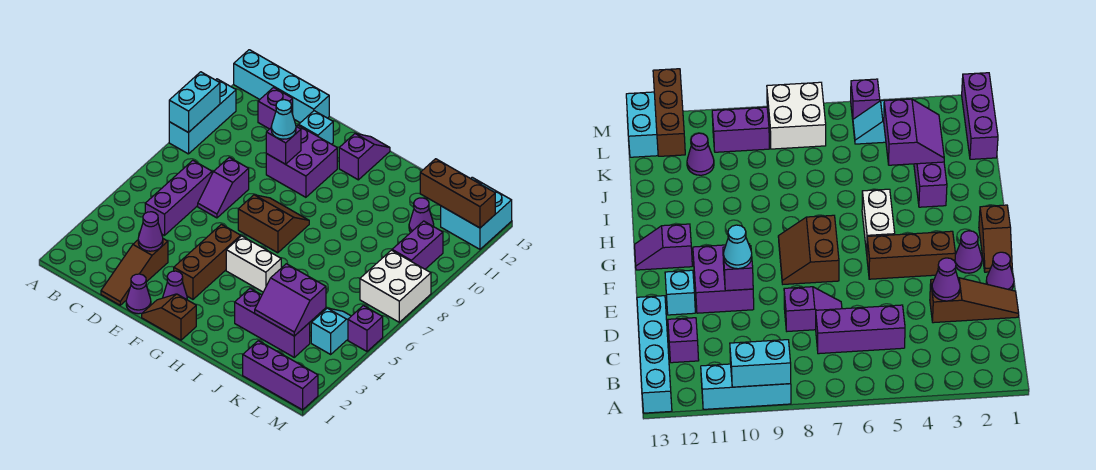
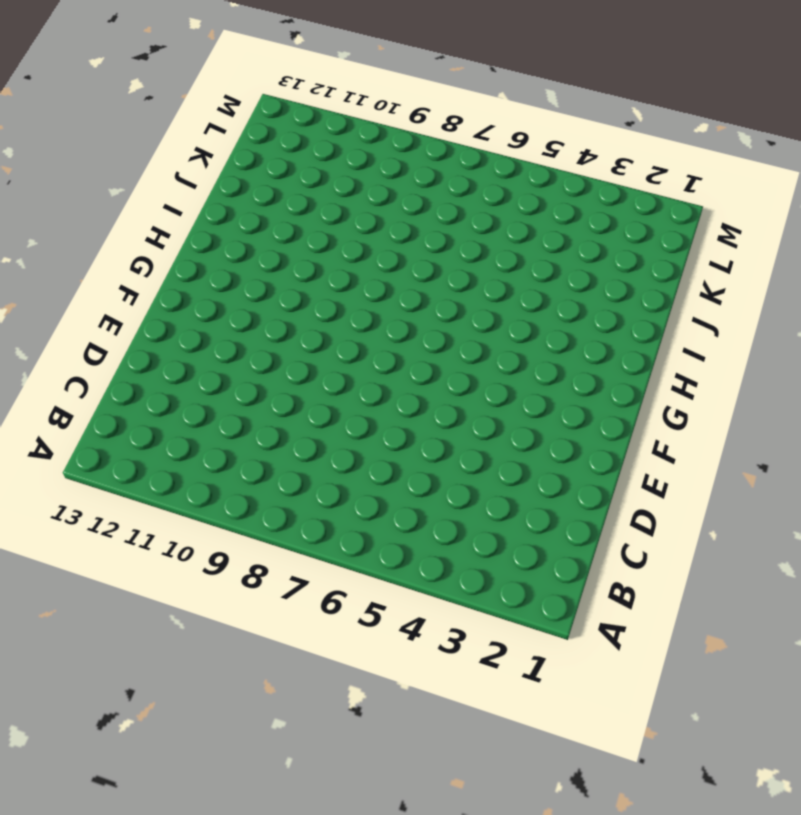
none -> cyan brick A9:A11 level 1
none -> cyan brick A13:D13 level 1
none -> purple brick C5:C7 level 1

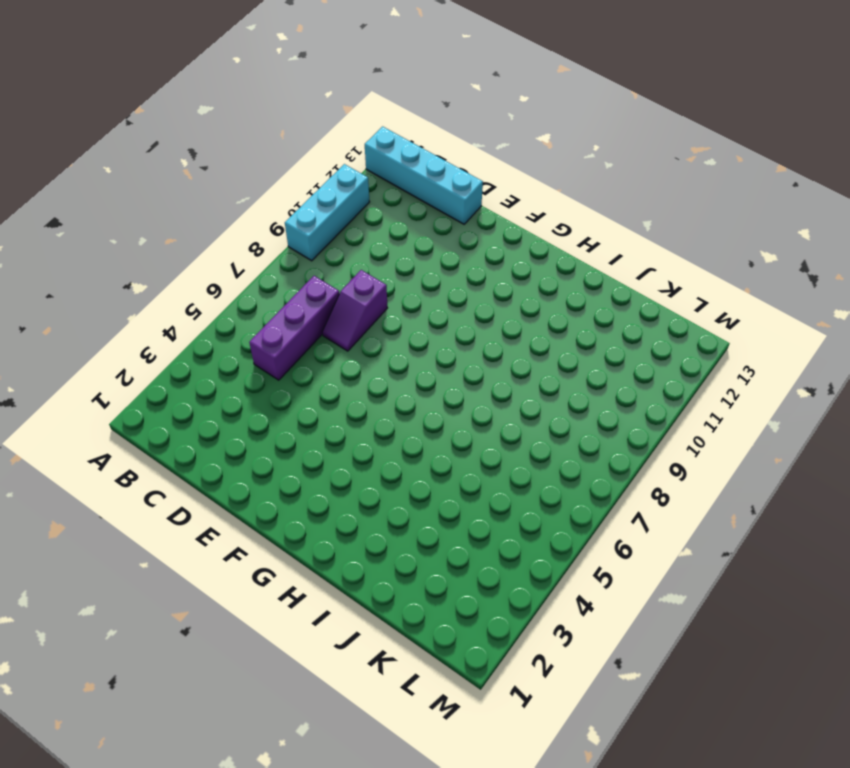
none -> purple brick C12 level 1
none -> brown slope D1:D3 level 1 top 3
none -> purple cone E1 level 1

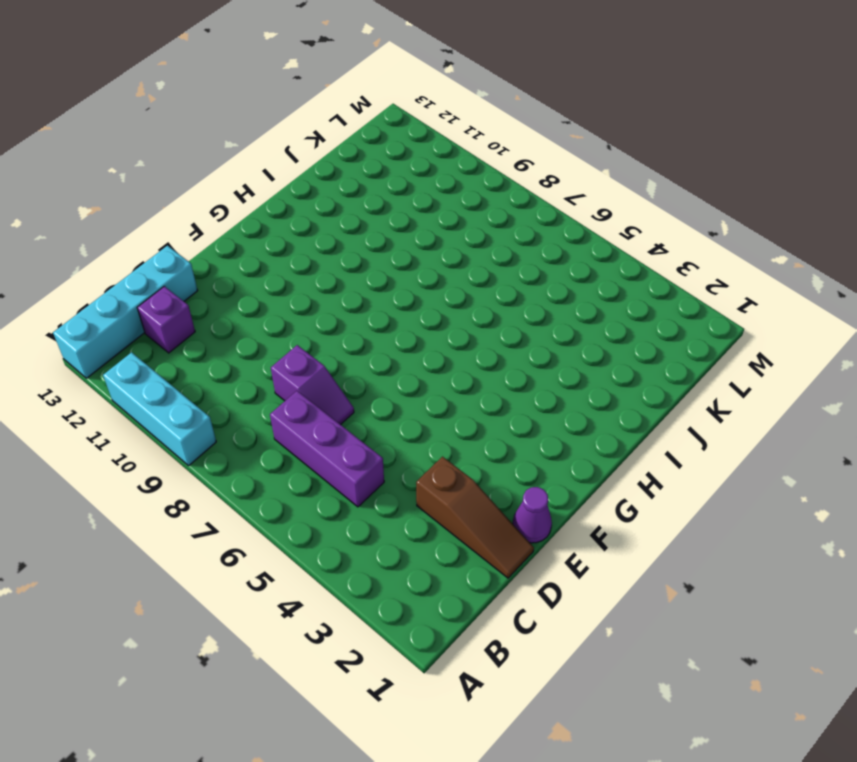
none -> purple brick E10:F11 level 1
none -> cyan brick E12 level 1
none -> brown slope F1:G1 level 1 top G

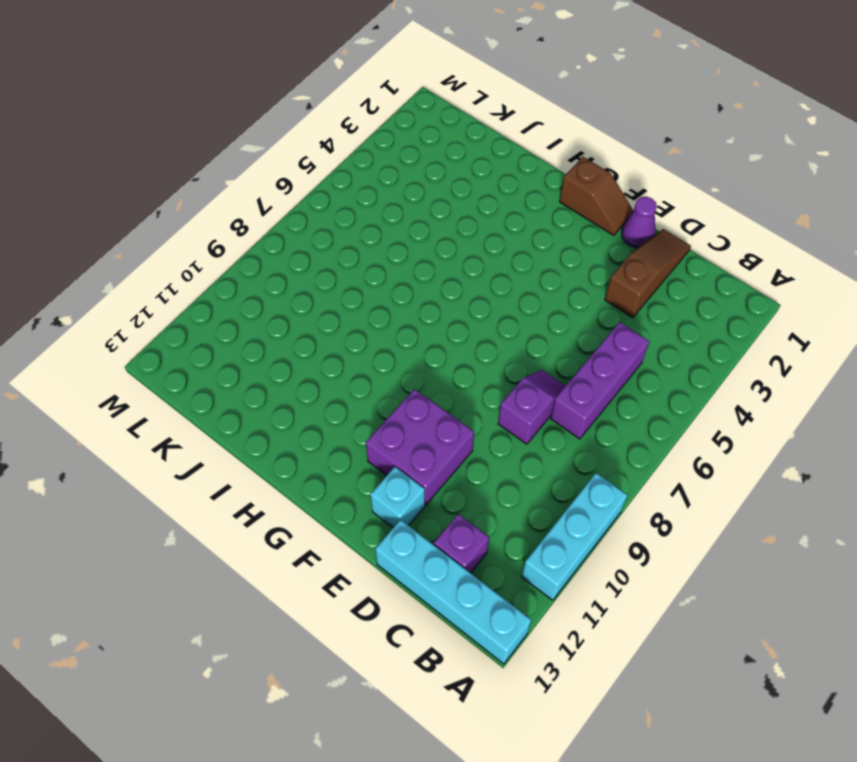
none -> purple cone F2 level 1
none -> brown brick F3:F5 level 1
none -> brown slope F7:G8 level 1 top 7

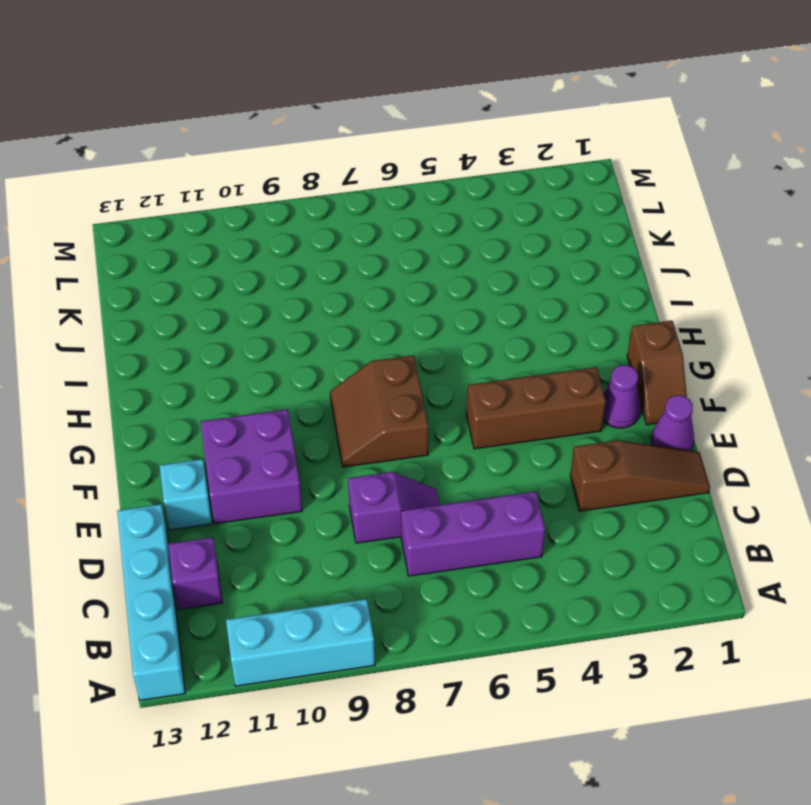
none -> white brick G5:H5 level 1
none -> purple slope G12:G13 level 1 top 12
none -> purple brick I3:K3 level 1

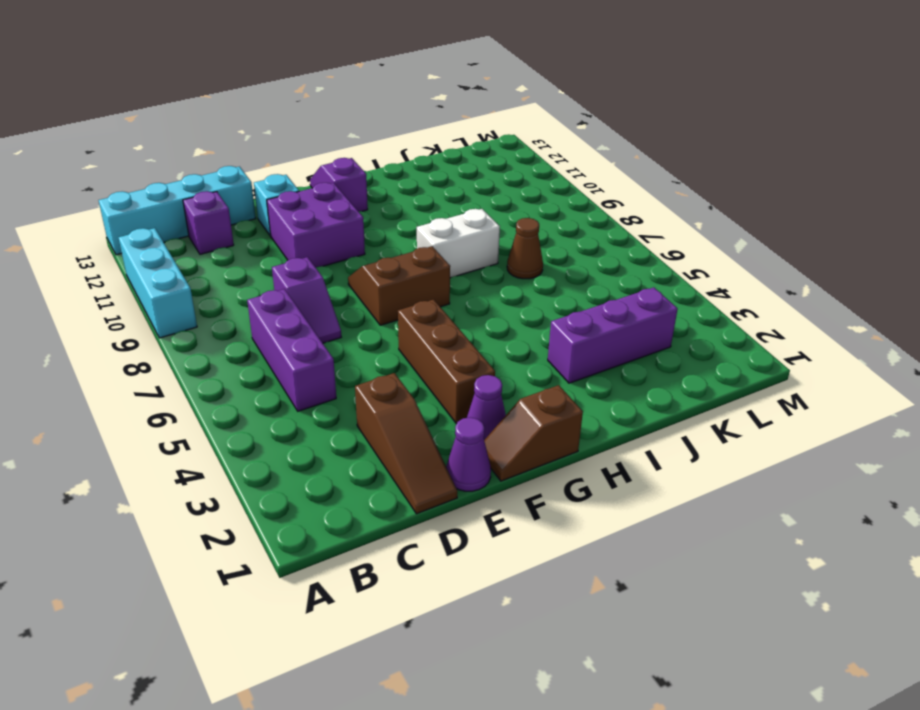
white brick H8:I8 level 1 -> white brick G5:H5 level 1
brown cone J7 level 1 -> none
none -> purple brick K1:M1 level 1
none -> purple cone K11 level 1
none -> cyan slope L4:L5 level 1 top 4

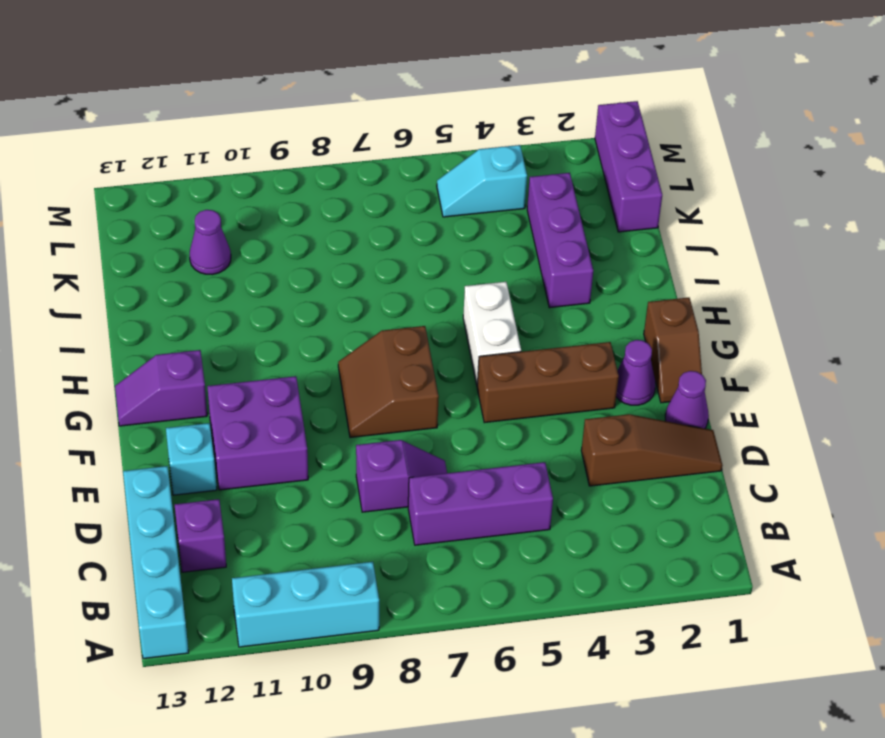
none -> white brick L7:M8 level 1
none -> purple brick L9:L10 level 1
none -> cyan brick L12:M13 level 1

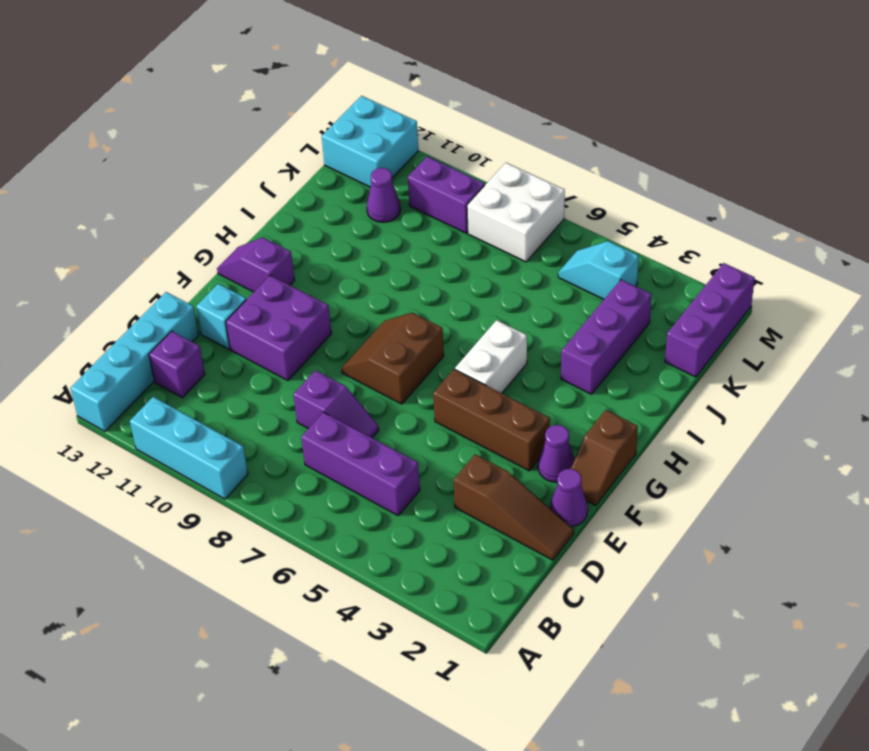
none -> purple brick M5 level 1
none -> cyan brick A9:A10 level 2
none -> purple cone D3 level 2

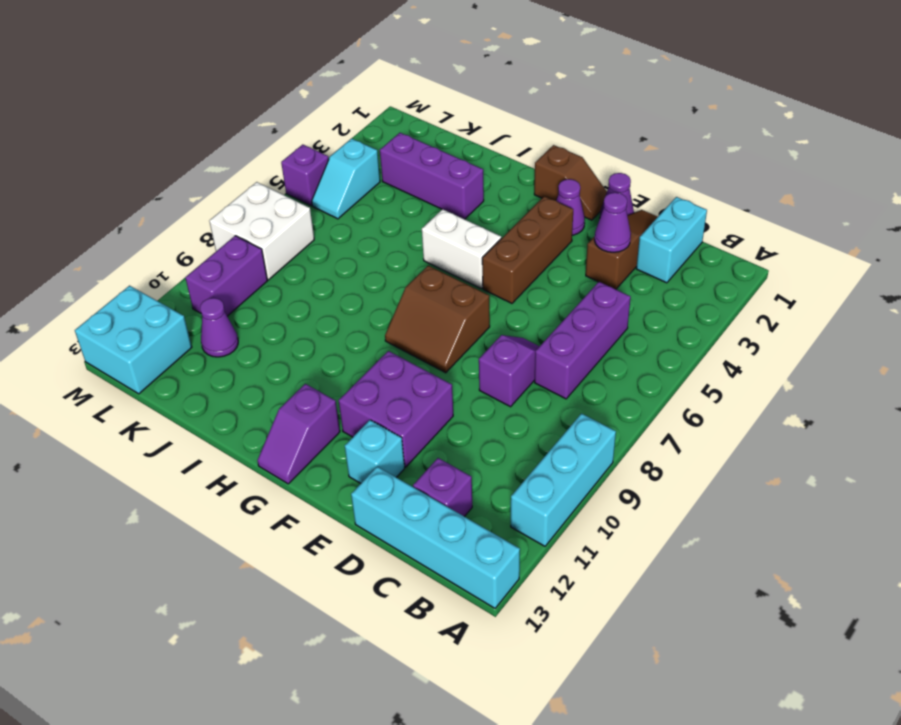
cyan brick C1:C2 level 1 -> cyan brick A9:A10 level 2
none -> purple brick K1:M1 level 1
none -> purple brick E10 level 2
none -> purple slope J3:K4 level 2 top 4

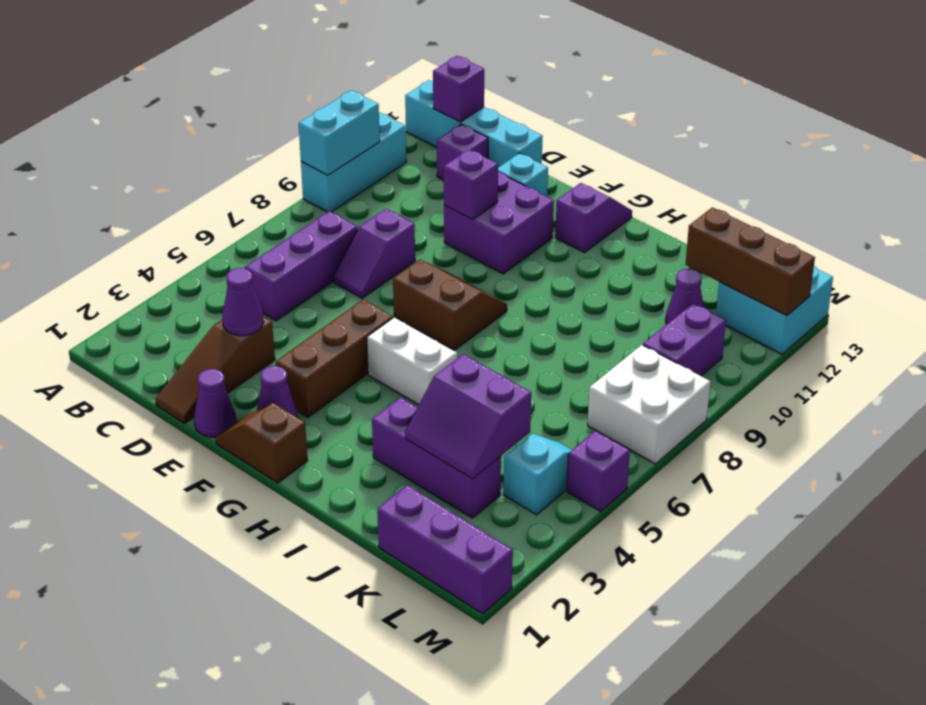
purple brick B13 level 2 -> none
none -> cyan cone E10 level 3

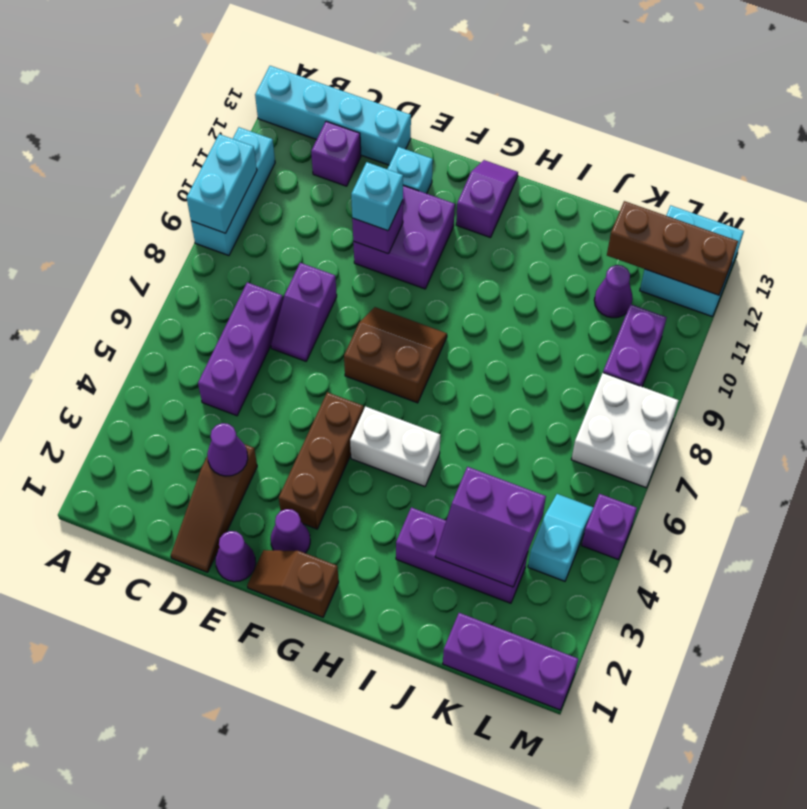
cyan brick E10 level 3 -> cyan cone E10 level 3

